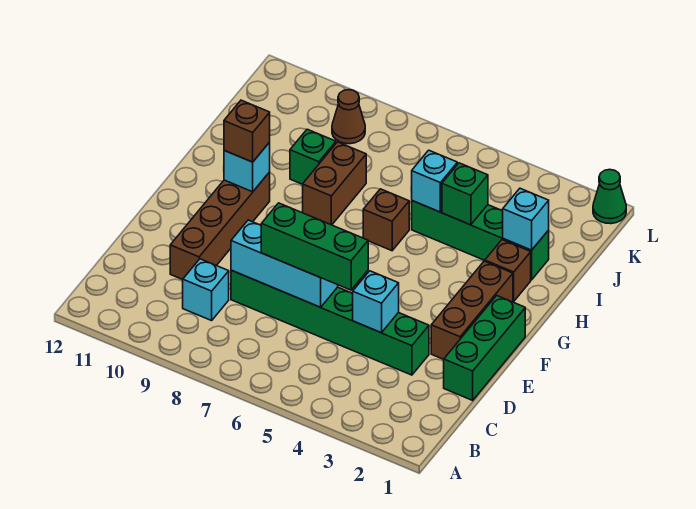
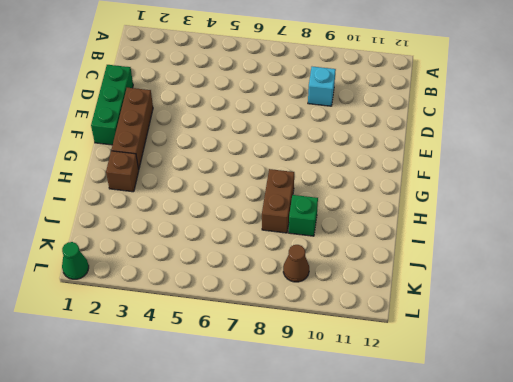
none -> green brick D3:D8 level 1
none -> brown brick D10:G10 level 1
none -> brown brick H6 level 1

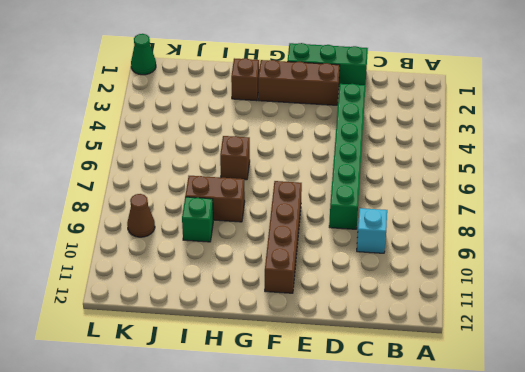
brown brick F8:F11 level 1 -> brown brick D10:G10 level 1
none -> green brick I2:I5 level 1
none -> cyan brick D4 level 2
none -> cyan brick D6:D8 level 2

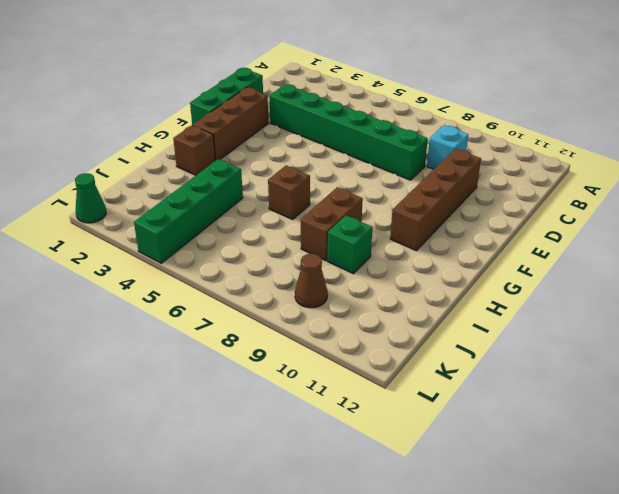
green brick I4:L4 level 1 -> green brick I2:I5 level 1
none -> cyan brick D4 level 2
none -> cyan brick D6:D8 level 2
none -> cyan brick G10 level 2

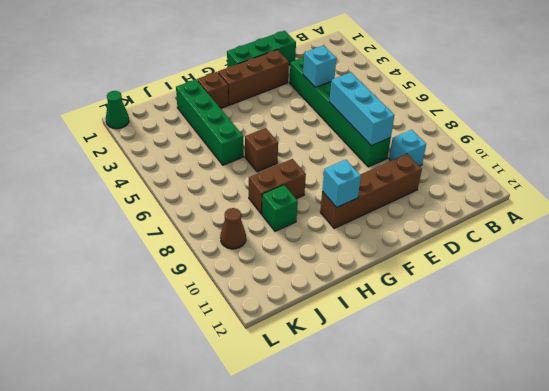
none -> cyan brick I2 level 2
none -> green brick I4 level 2
none -> cyan brick I5 level 2

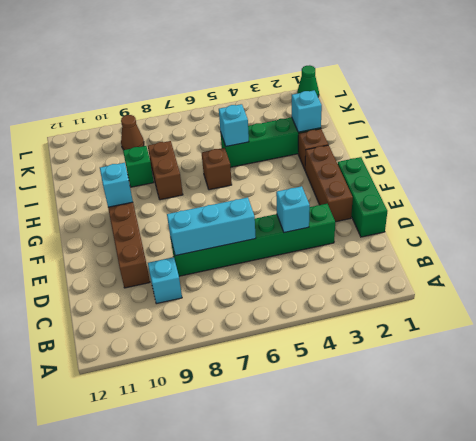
none -> green brick I4 level 2
none -> green brick D5:D7 level 3
none -> brown brick G10 level 3

